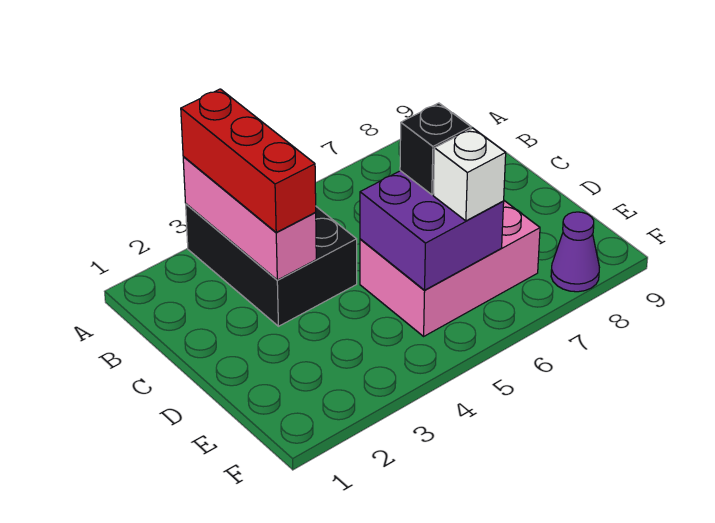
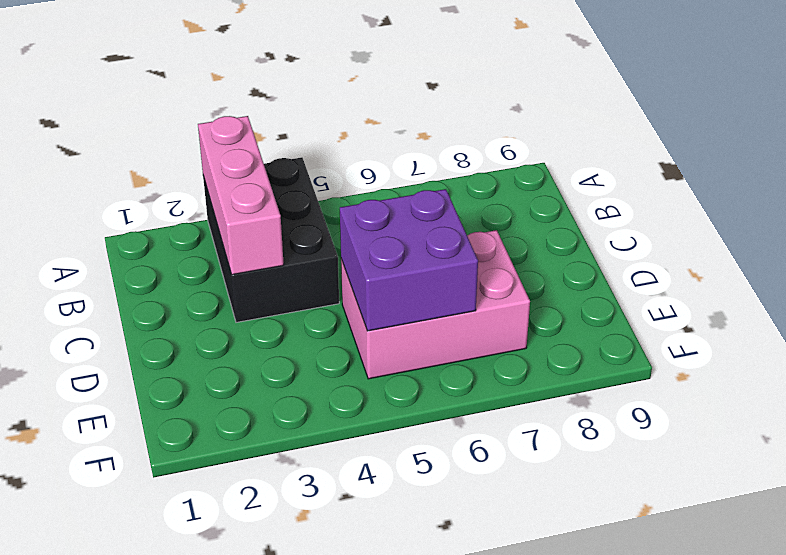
none -> purple cone F8 level 1
none -> red brick A3:C3 level 3

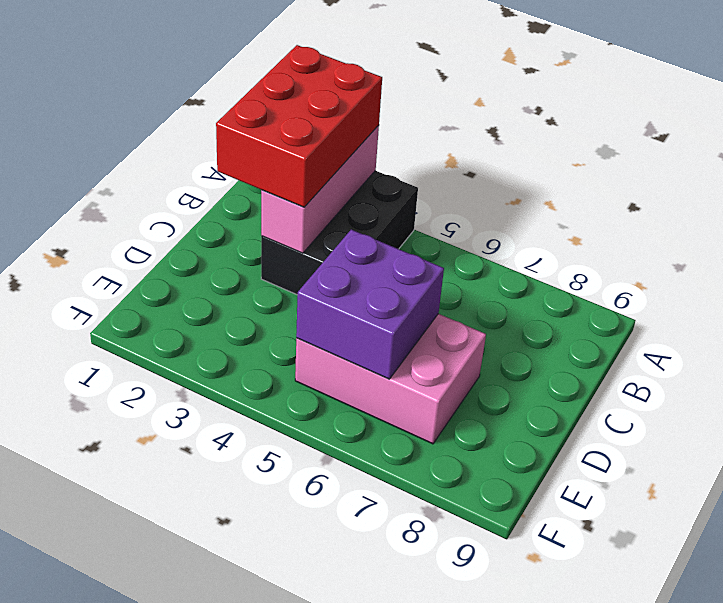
red brick A2:C3 level 3 -> red brick A3:C3 level 3
none -> purple cone F8 level 1
none -> black brick D6 level 3

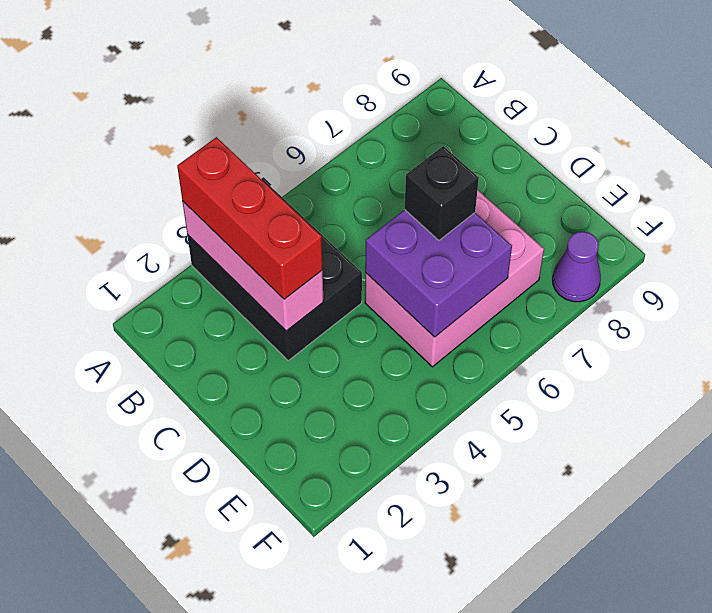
none -> white brick E6 level 3

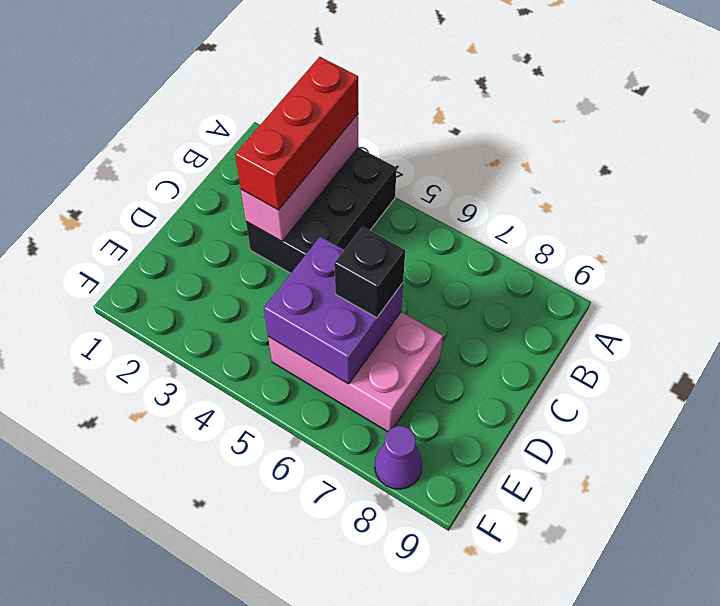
none -> white brick E6 level 3

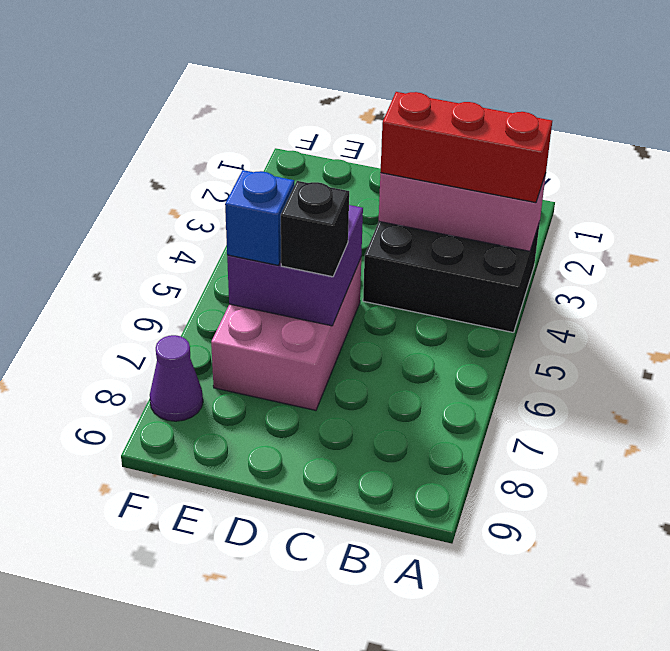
blue brick E6 level 3 -> white brick E6 level 3

